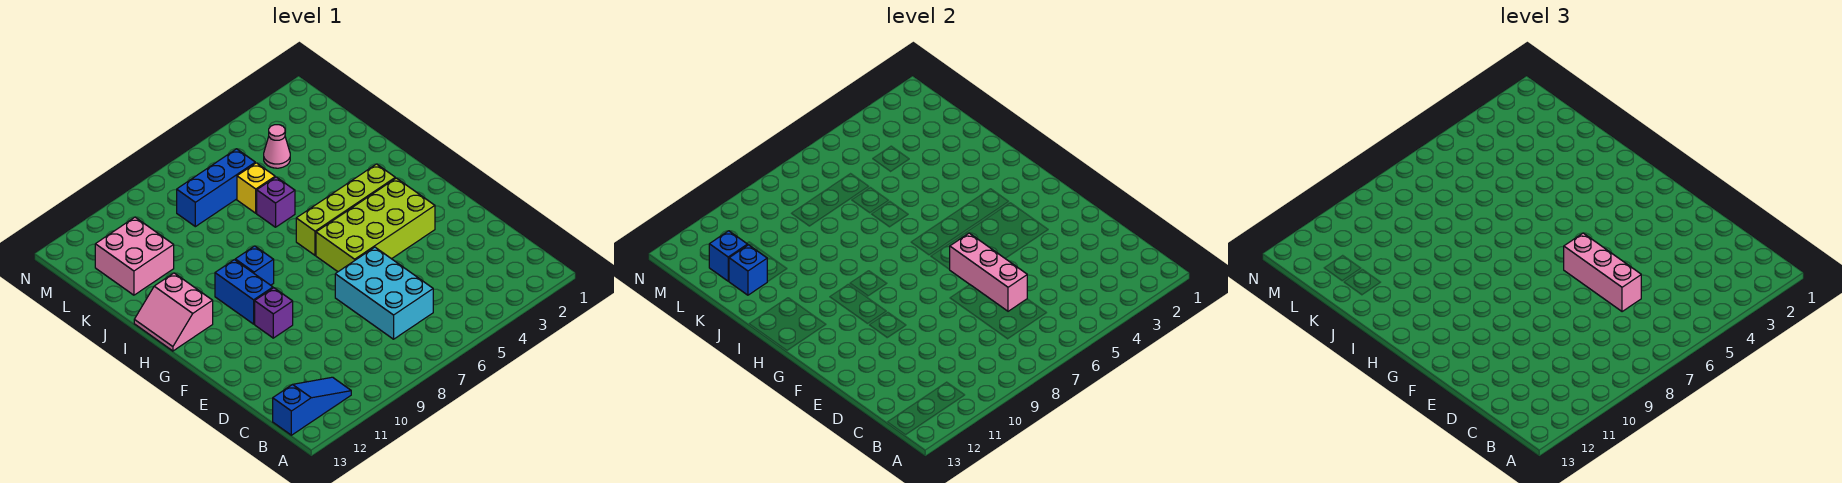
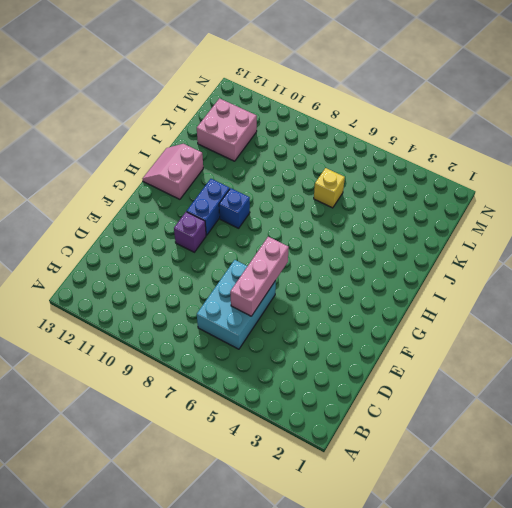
none -> blue slope B11:B13 level 1 top 13
none -> lime brick F3:G6 level 1
none -> lime brick H3:H6 level 1

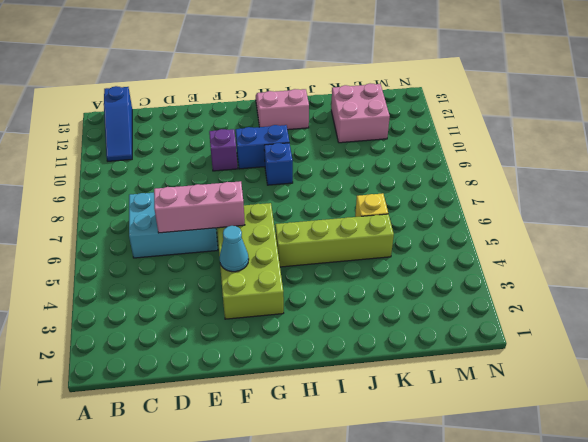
cyan cone F4 level 2 -> none
lime brick H5:K5 level 1 -> lime brick H3:H6 level 1
none -> purple brick J6 level 1
none -> pink cone L4 level 1
none -> blue brick L6:L8 level 1

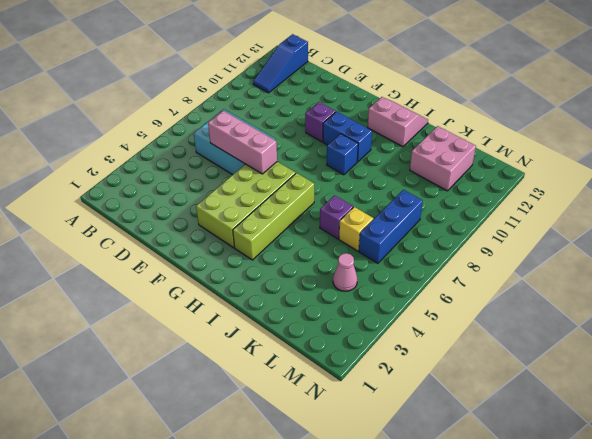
none -> blue brick K12 level 2
none -> blue brick L12 level 2
none -> pink brick D6:F6 level 3

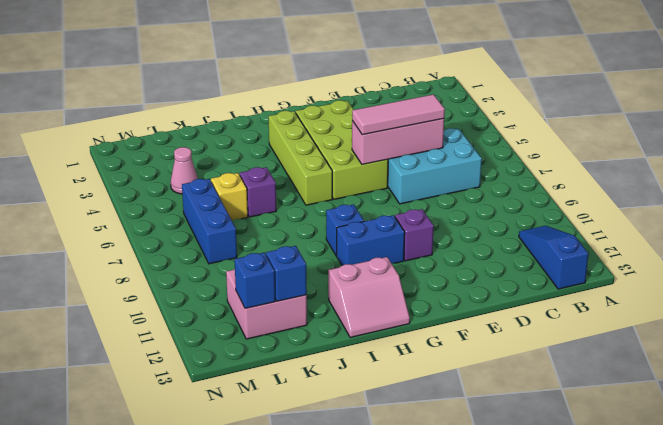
pink tile D6:F6 level 3 -> pink brick D6:F6 level 3

